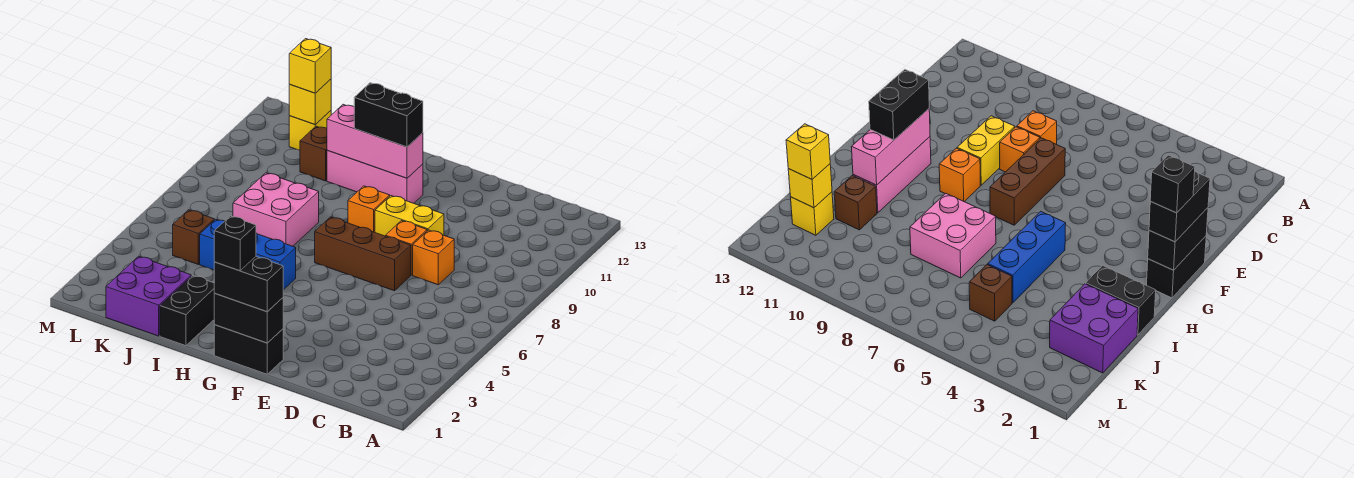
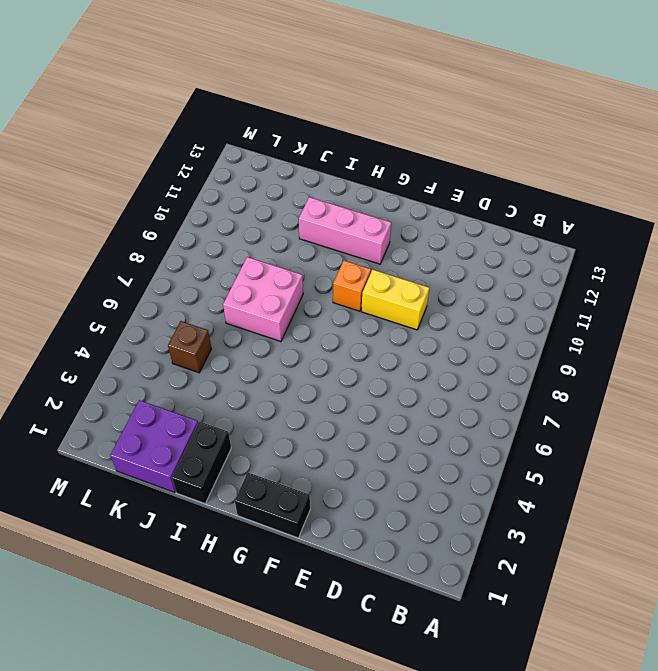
none -> orange brick D8 level 1
none -> brown brick E7:G7 level 1
none -> orange brick E8 level 1

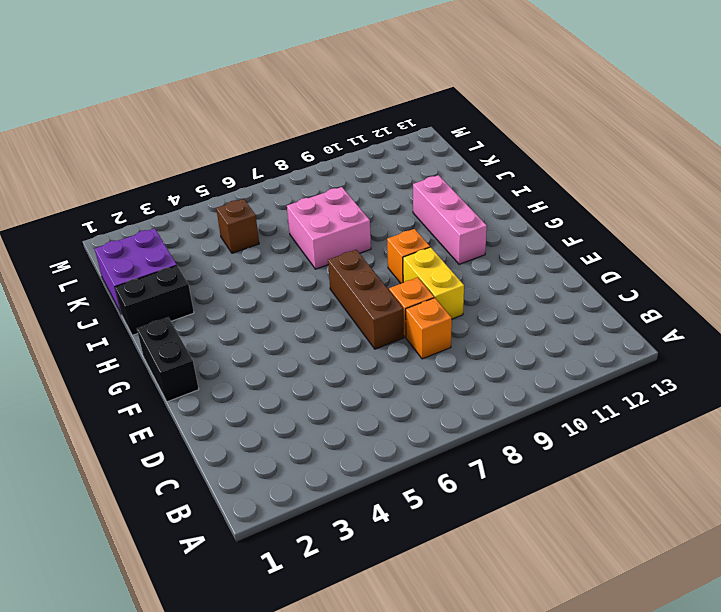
none -> blue brick H5:J5 level 1
none -> brown brick J11 level 1
none -> yellow brick K12 level 1

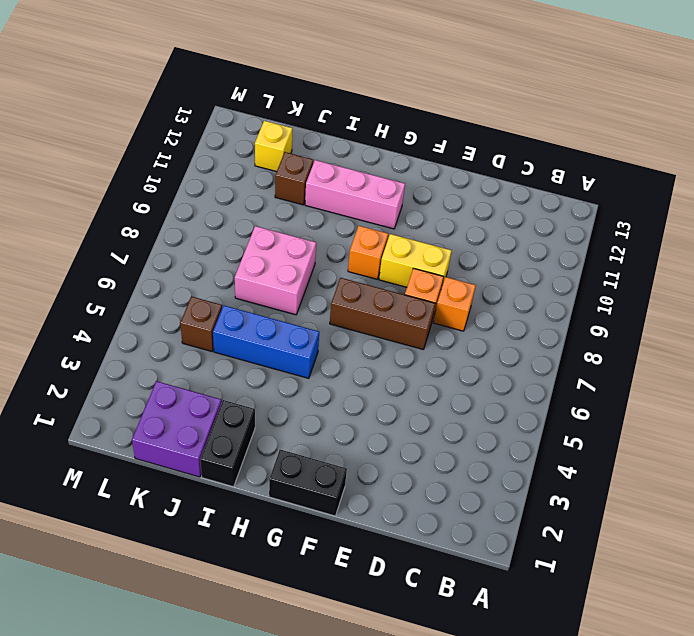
none -> black brick F1:G1 level 2
none -> pink brick G11:I11 level 2
none -> yellow brick K12 level 2

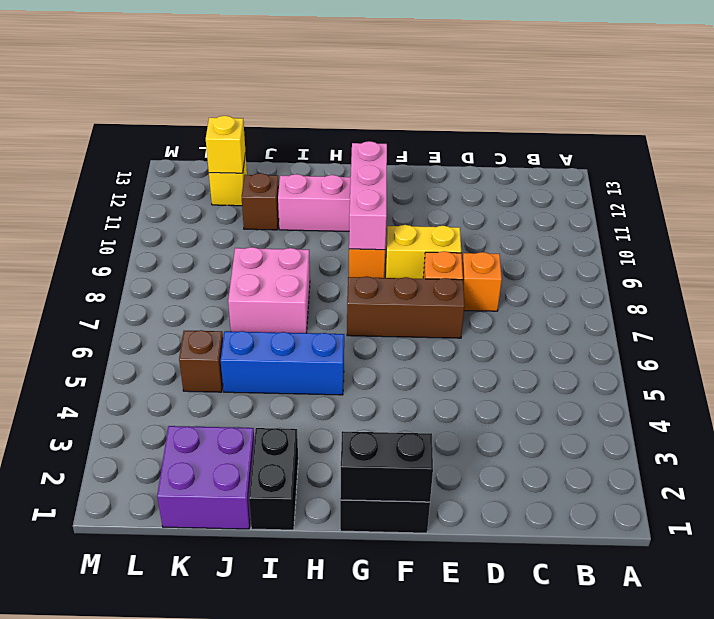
pink brick G9:G11 level 2 -> pink brick G11:I11 level 2
none -> black brick F1:G1 level 3
none -> black brick G11:H11 level 3
none -> yellow brick K12 level 3

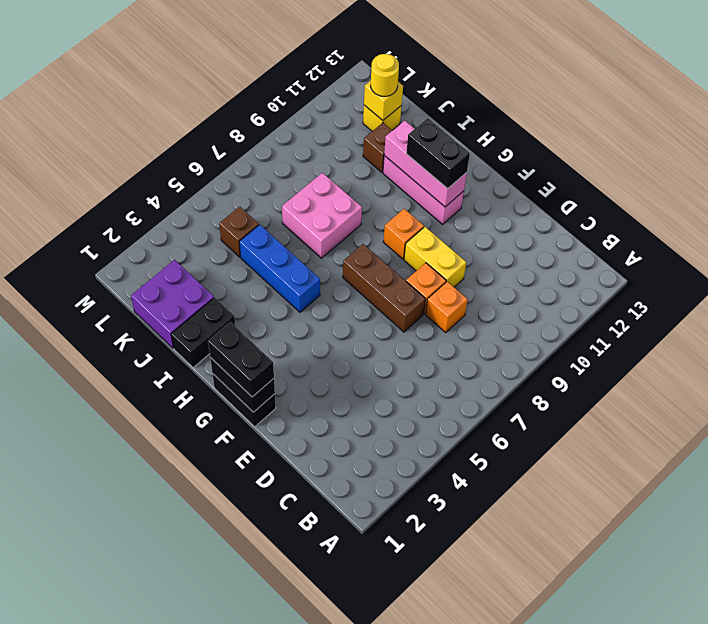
yellow round brick K12 level 3 -> yellow brick K12 level 3
none -> black brick G1 level 4

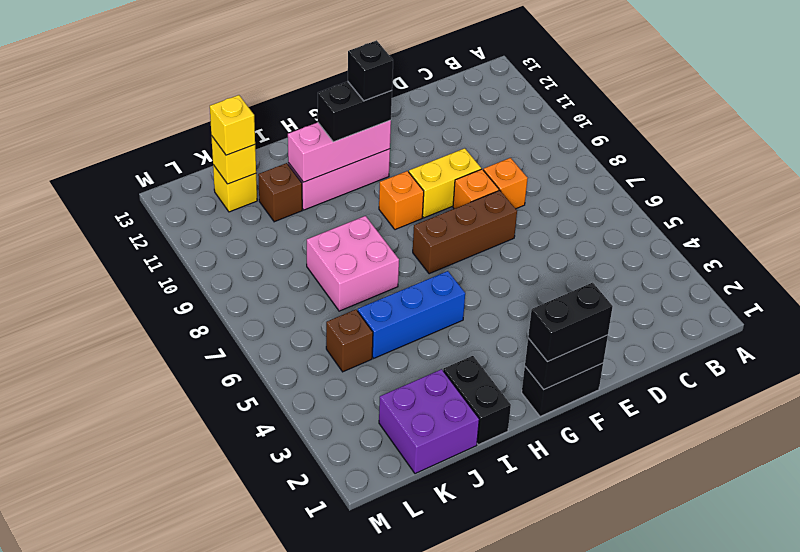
black brick G11 level 4 -> black brick G1 level 4

